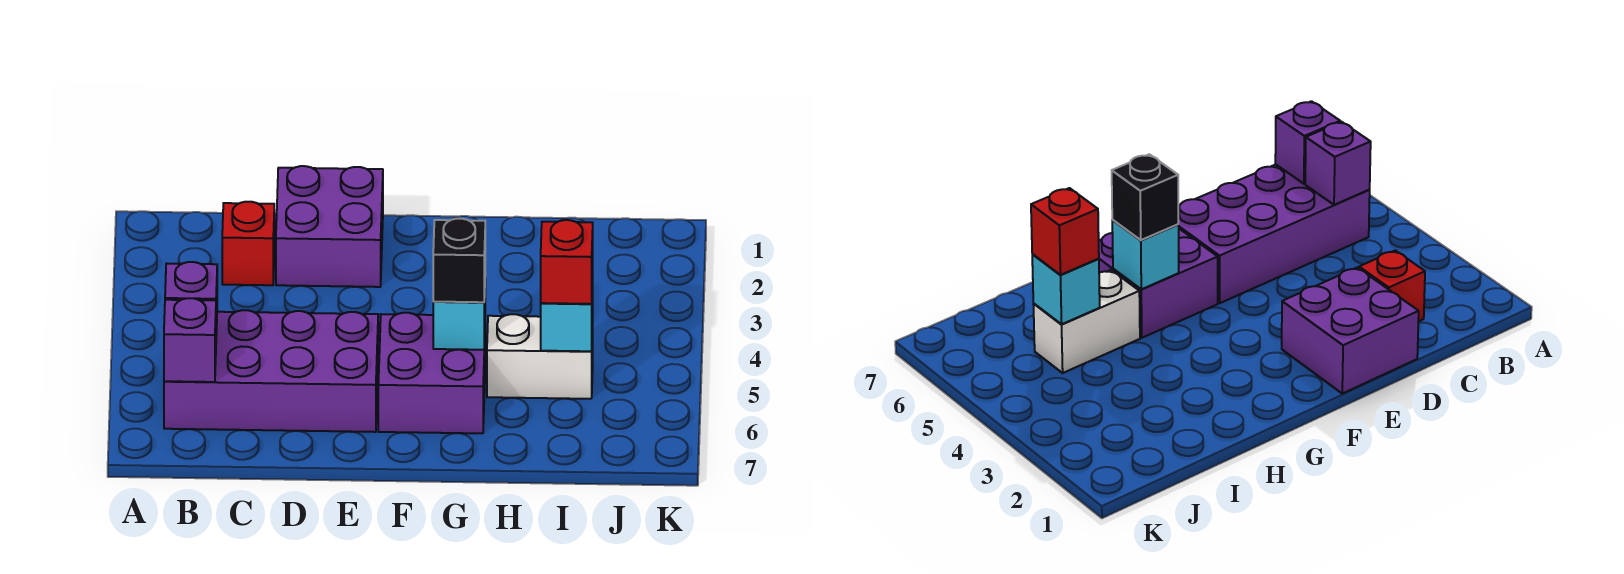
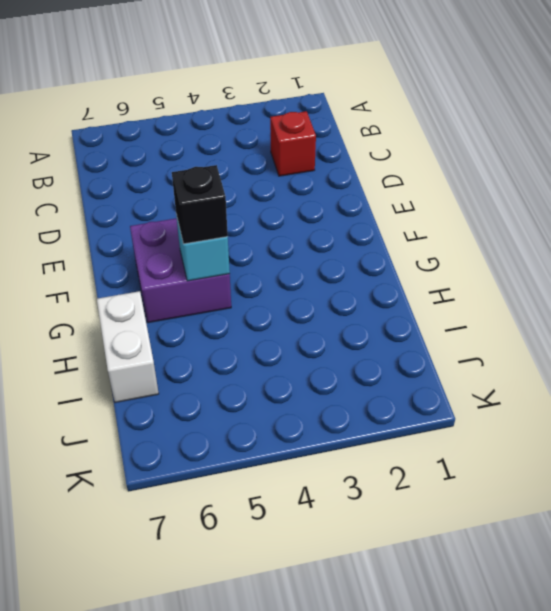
white brick H7:I7 level 1 -> white brick H5:I5 level 1
none -> purple brick B5:E6 level 1
none -> purple brick D1:E2 level 1

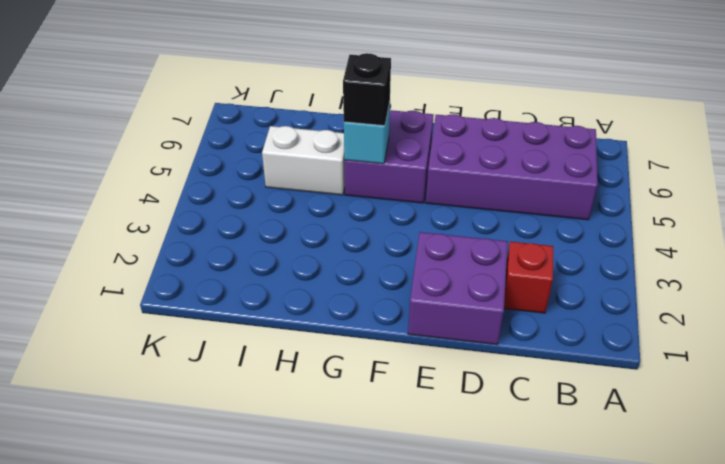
none -> purple brick B5 level 2
none -> purple brick B6 level 2

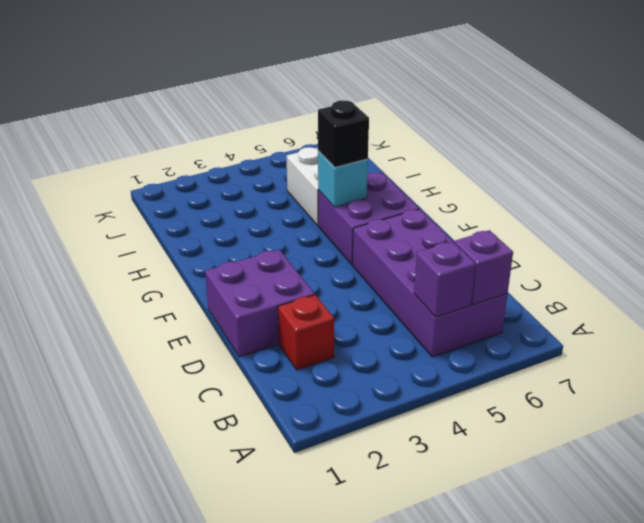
none -> cyan brick I5 level 2
none -> red brick I5 level 3

